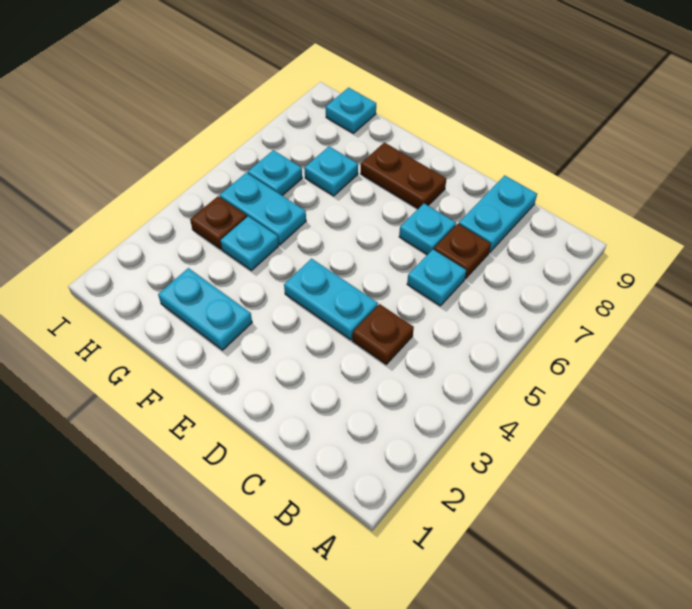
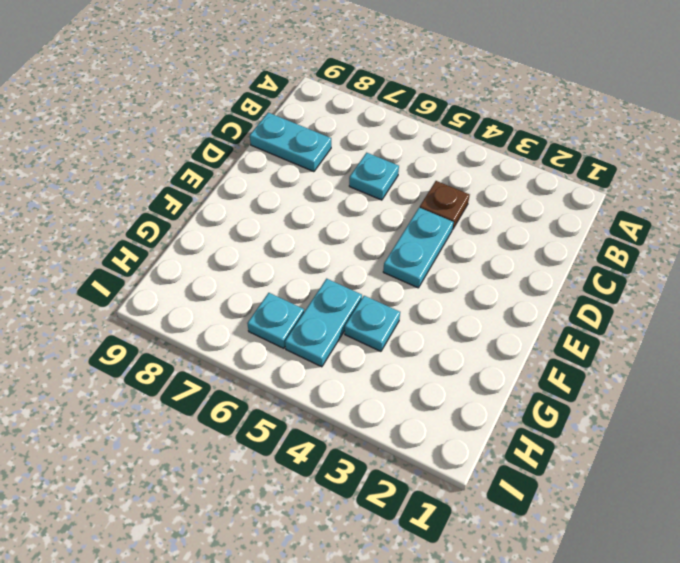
none -> brown plate C7 level 1
none -> cyan plate D7 level 1
none -> brown plate E8:F8 level 1

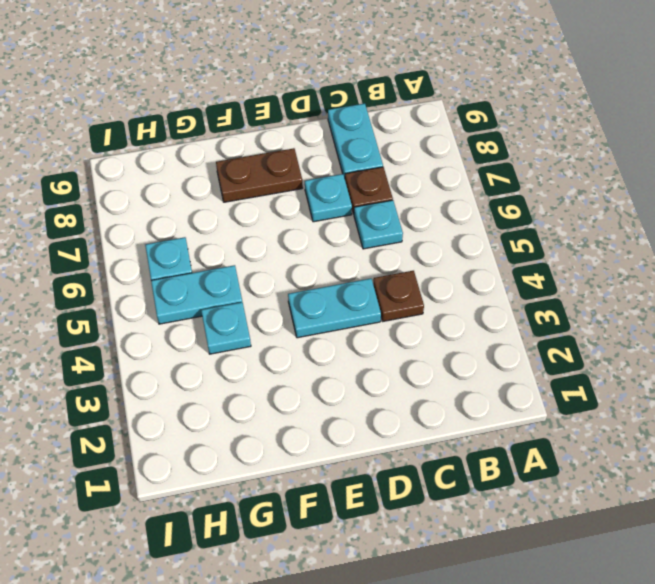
none -> cyan plate F2:G2 level 1
none -> cyan plate G7 level 1
none -> brown plate H4 level 1

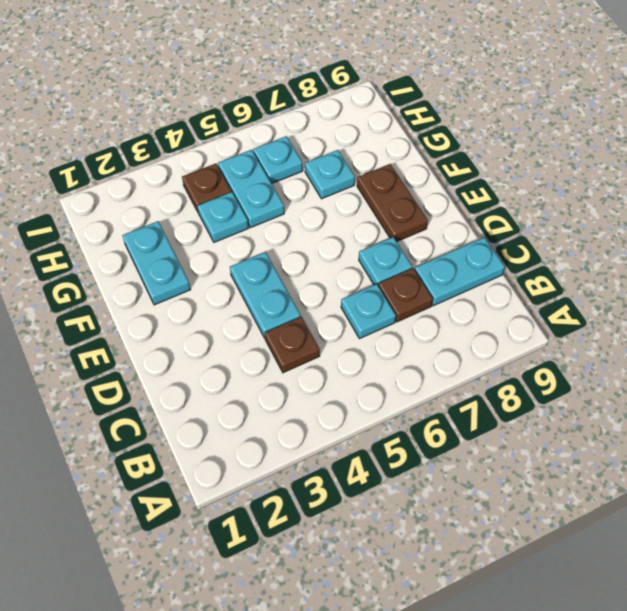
none -> cyan plate H9 level 1

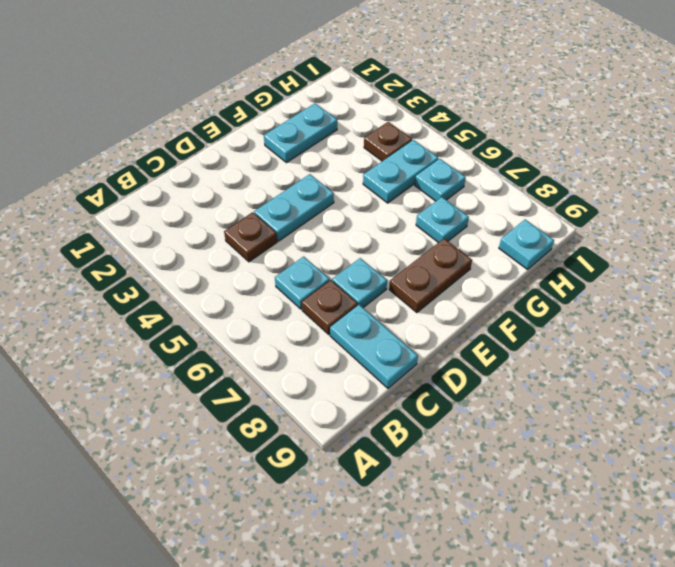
none -> cyan plate G4 level 1

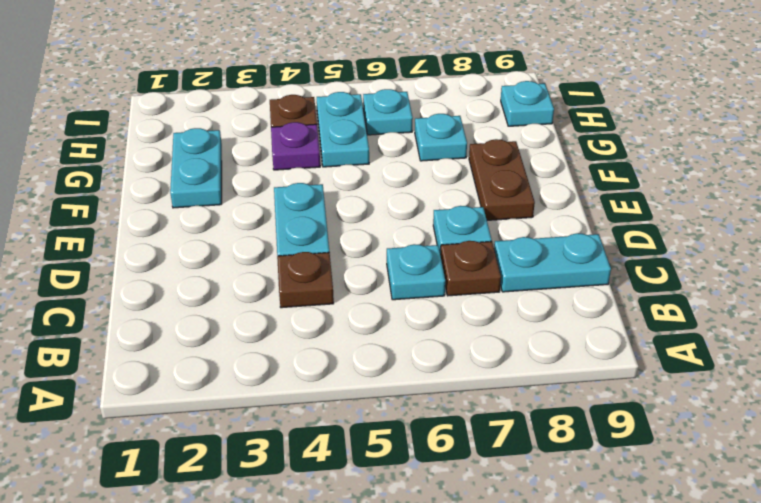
purple plate G4 level 1 -> cyan plate G4 level 1

